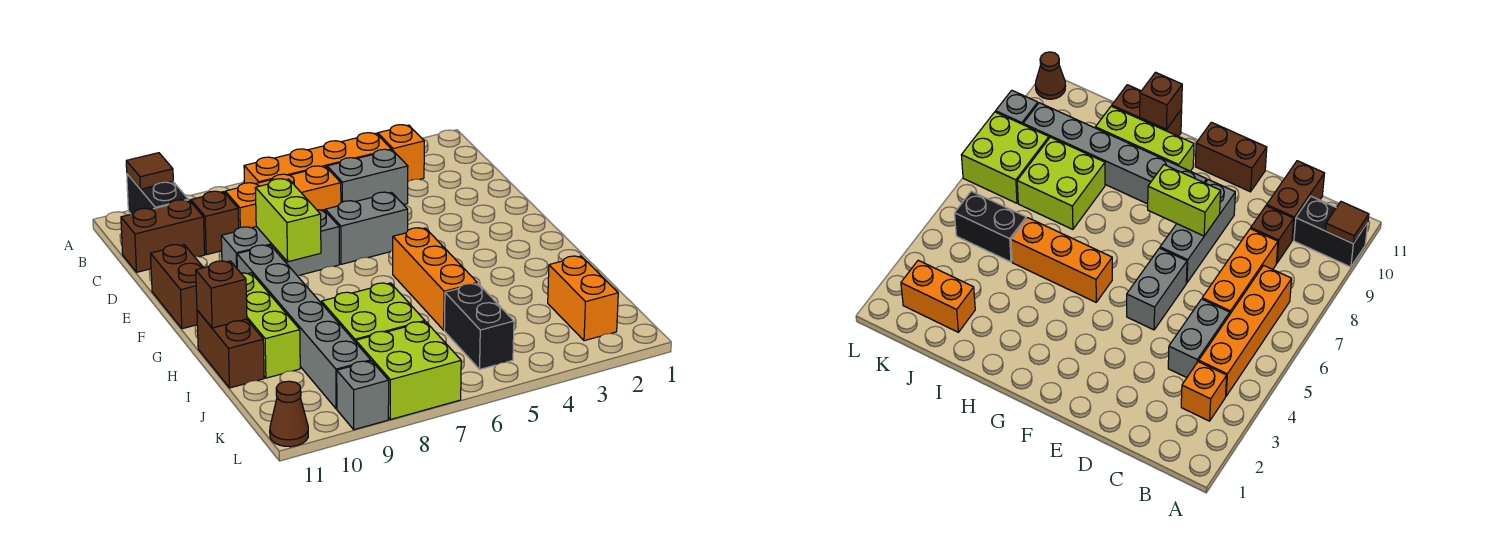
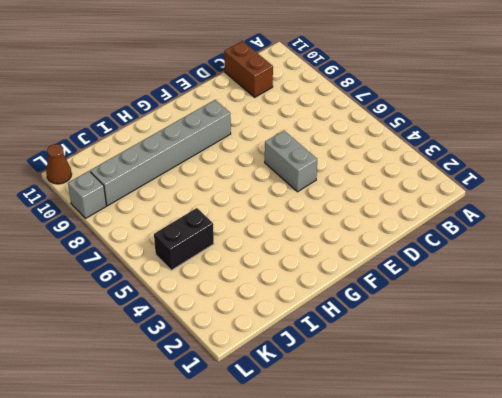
none -> black brick A10:B10 level 1
none -> orange brick B3 level 1
none -> orange brick B4:B7 level 1

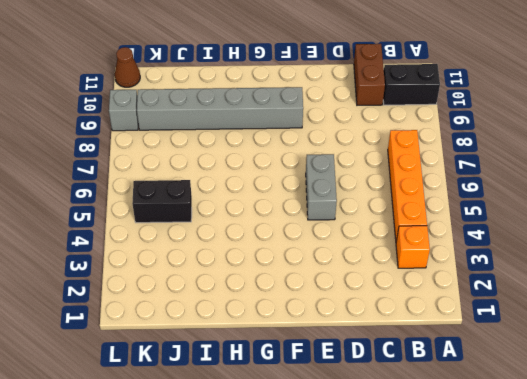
none -> grey brick C4:C5 level 1
none -> orange brick C6:C8 level 1
none -> brown brick C9 level 1

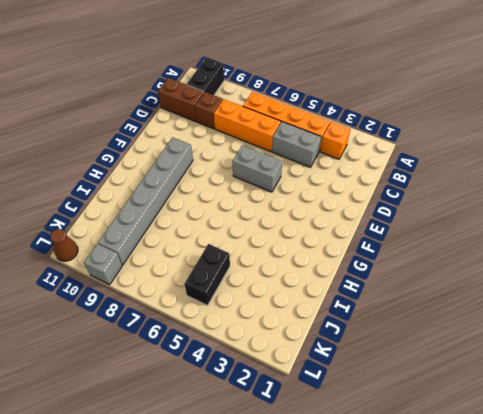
none -> grey brick E7:E9 level 1
none -> brown brick E11:F11 level 1
none -> orange brick G5:I5 level 1

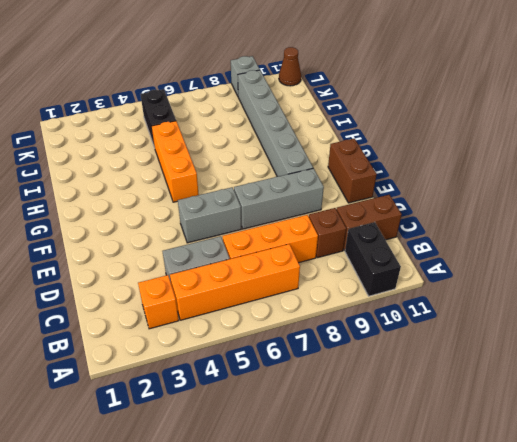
none -> lime brick G10:I10 level 1
none -> brown brick H11:I11 level 1
none -> lime brick I7:J8 level 1

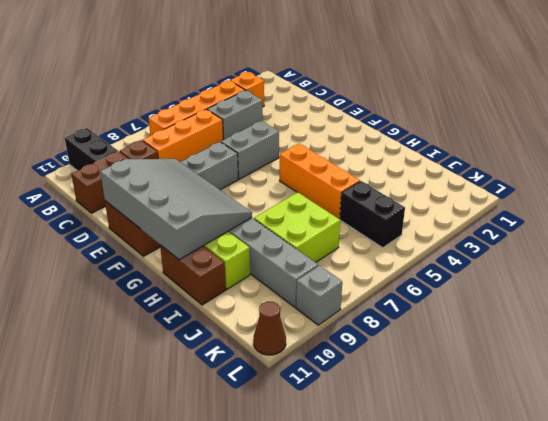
grey slope E9:H11 level 2 top 11 -> brown brick H11 level 2
none -> orange brick J2:K2 level 1
none -> lime brick K7:L8 level 1
none -> brown tile A10 level 2

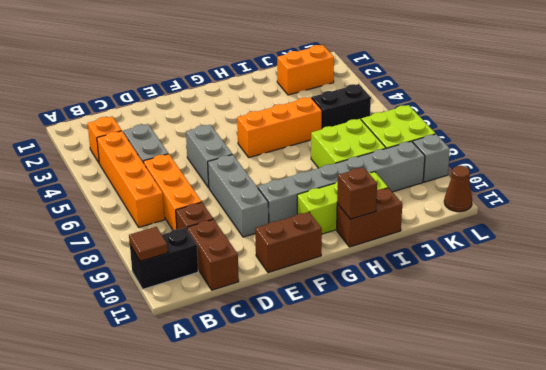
none -> lime brick E8:F8 level 2

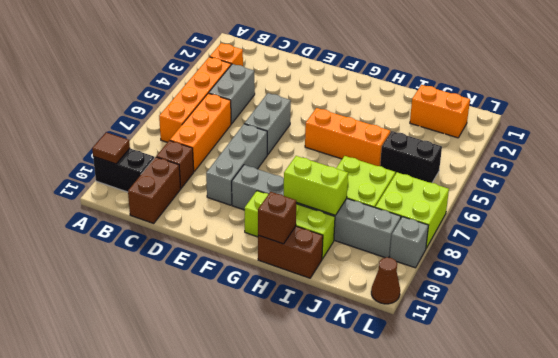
lime brick H9:I9 level 2 -> lime brick E8:F8 level 2
none -> brown brick E11:F11 level 1

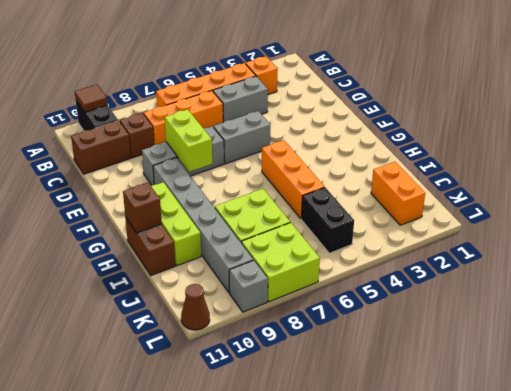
none -> brown brick E11:F11 level 1

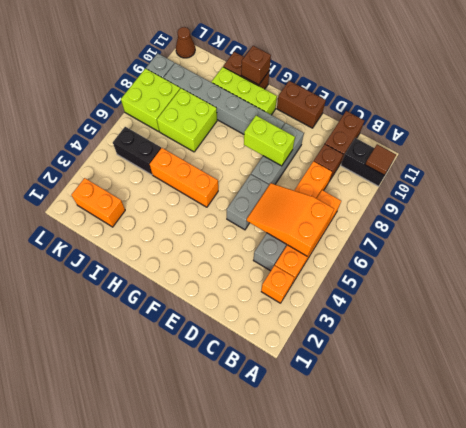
orange slope B5:D6 level 2 top B -> none

